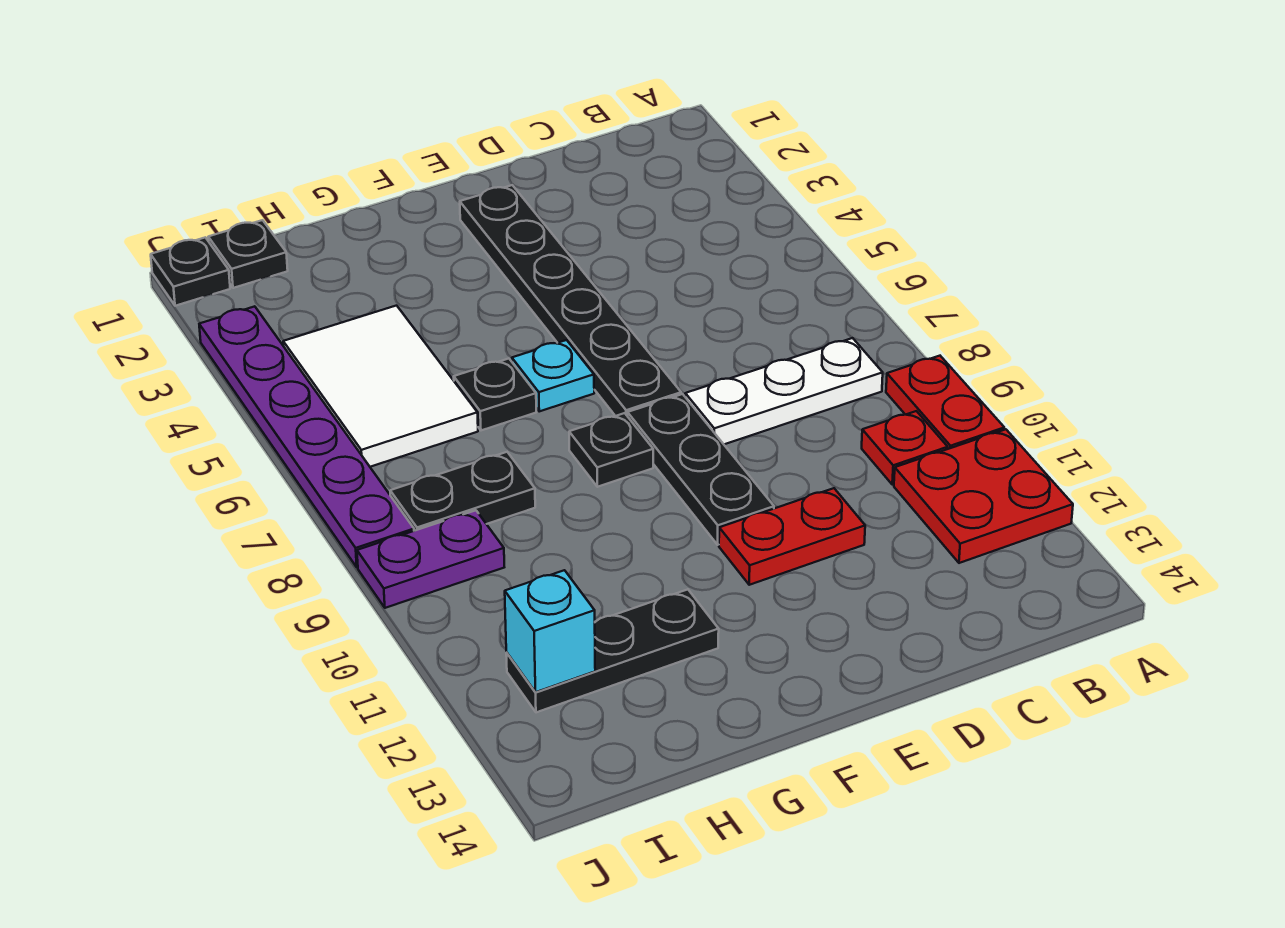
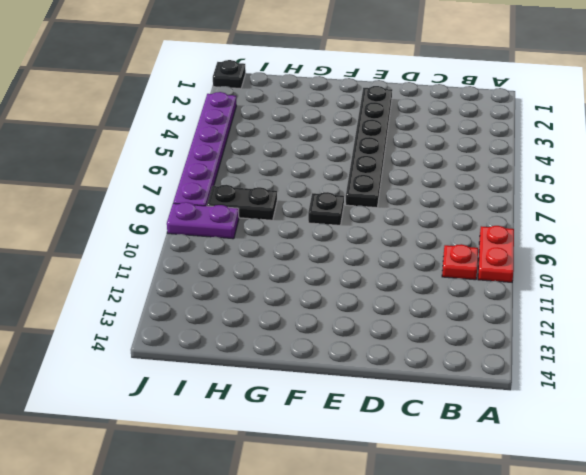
none -> red plate A11:B12 level 1
none -> white plate B8:D8 level 1
none -> red plate D11:E11 level 1

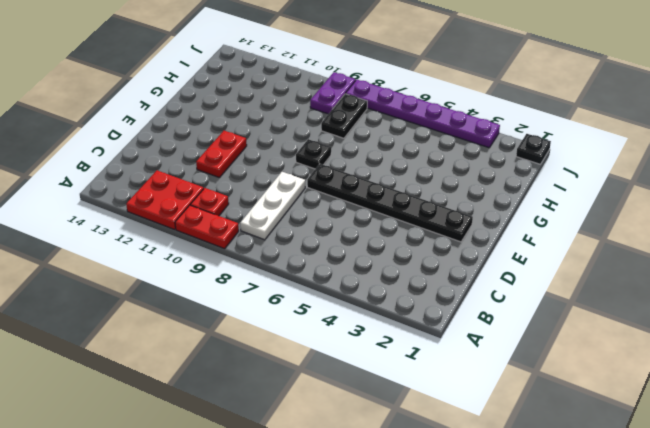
none -> black plate E8:E10 level 1
none -> cyan plate F6 level 1
none -> black plate G6 level 1

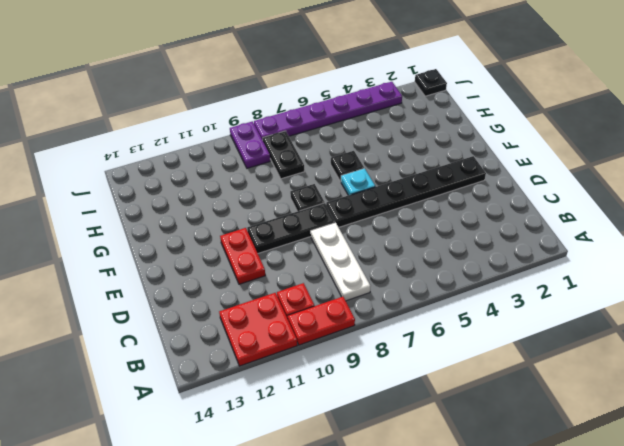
none -> black plate G12:I12 level 1
none -> white tile H4:I6 level 1
none -> black plate I1 level 1

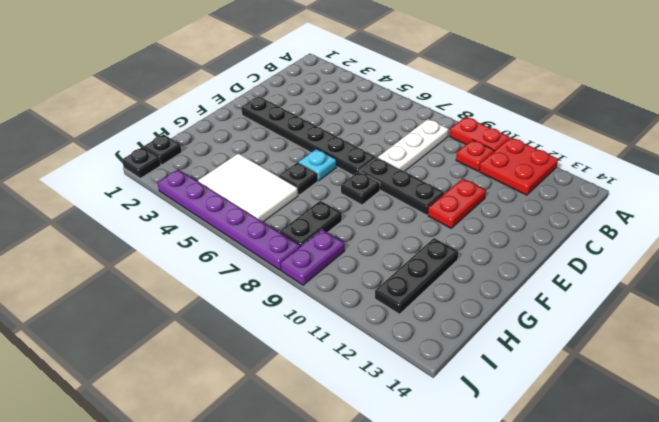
none -> cyan brick I12 level 2

